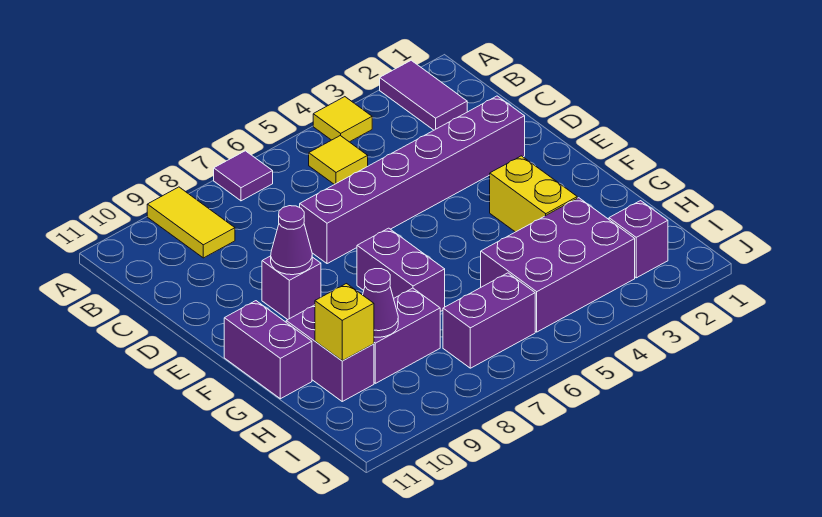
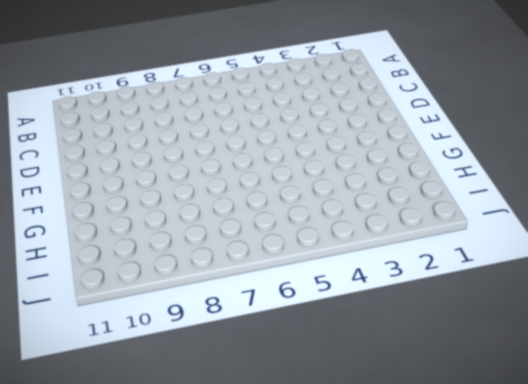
none -> purple tile A2:B2 level 1
none -> yellow tile A4 level 1
none -> purple tile A7 level 1

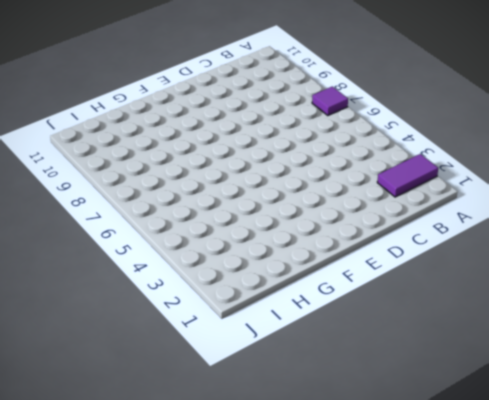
none -> yellow tile A4 level 1
none -> yellow tile A9:B9 level 1
none -> yellow tile B5 level 1

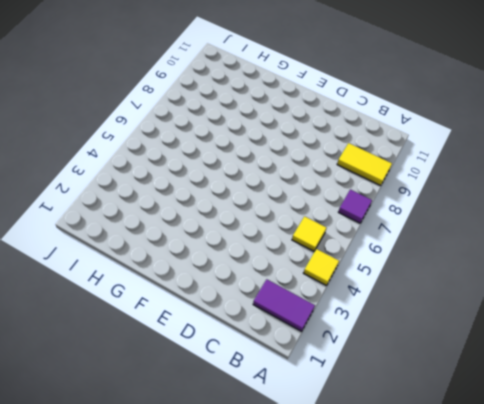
none -> purple brick D2:D7 level 1
none -> purple brick E9 level 1
none -> yellow brick F3:G3 level 1

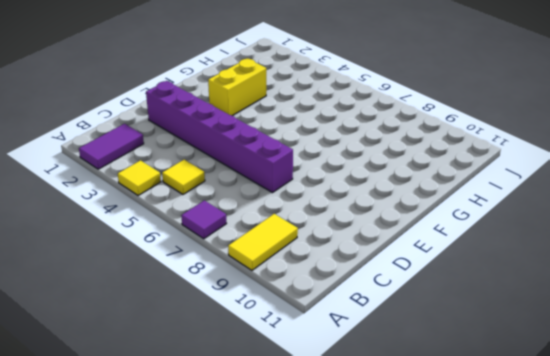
none -> purple brick E9 level 1
none -> purple brick F7:G7 level 1
none -> purple brick F11:G11 level 1

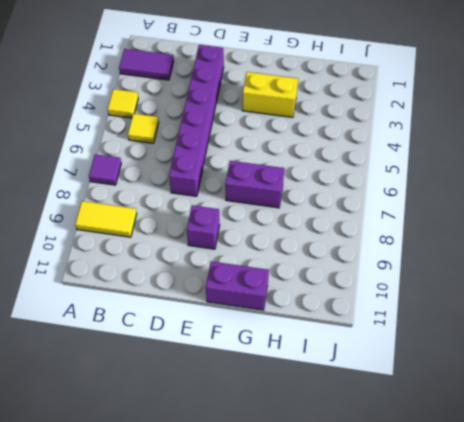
none -> purple brick G10:H10 level 1
none -> purple brick H3:I5 level 1
none -> purple brick H8:H9 level 1

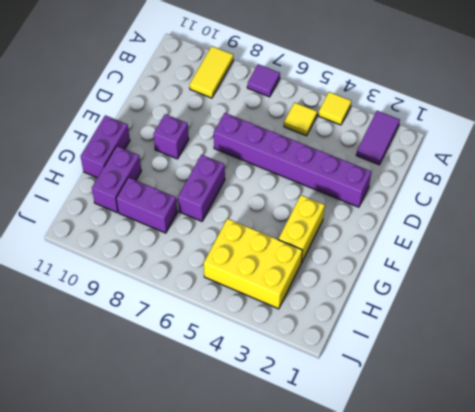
yellow brick H3:I5 level 1 -> purple brick H3:I5 level 1
none -> purple brick I2 level 1
none -> purple brick I6:I7 level 1
none -> purple cone E9 level 2

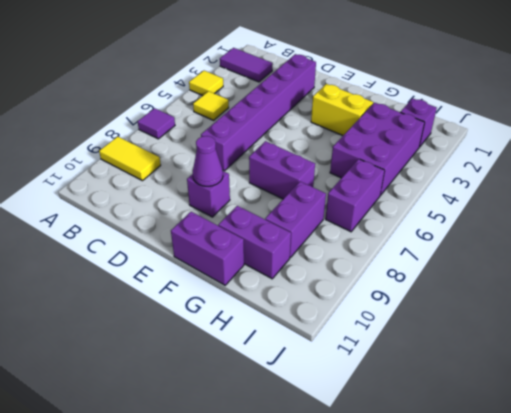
none -> purple cone H9 level 2
none -> yellow brick H10 level 2

